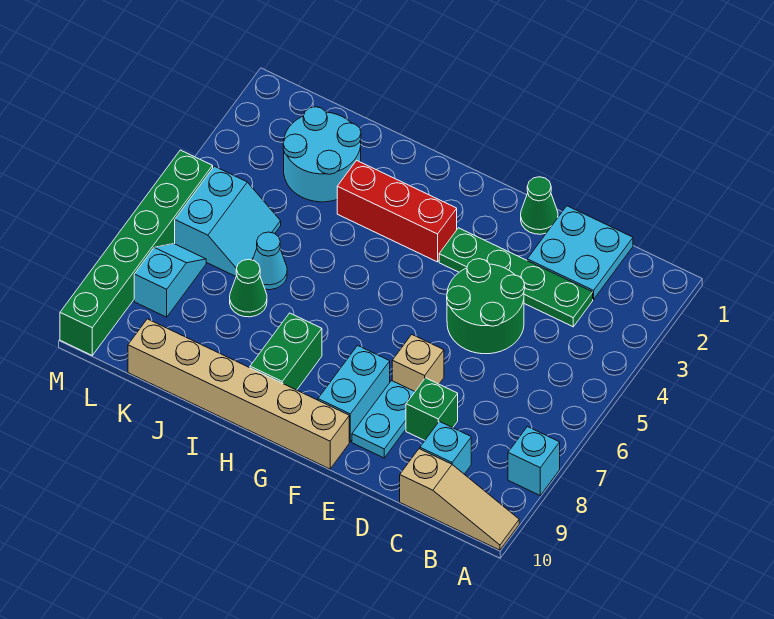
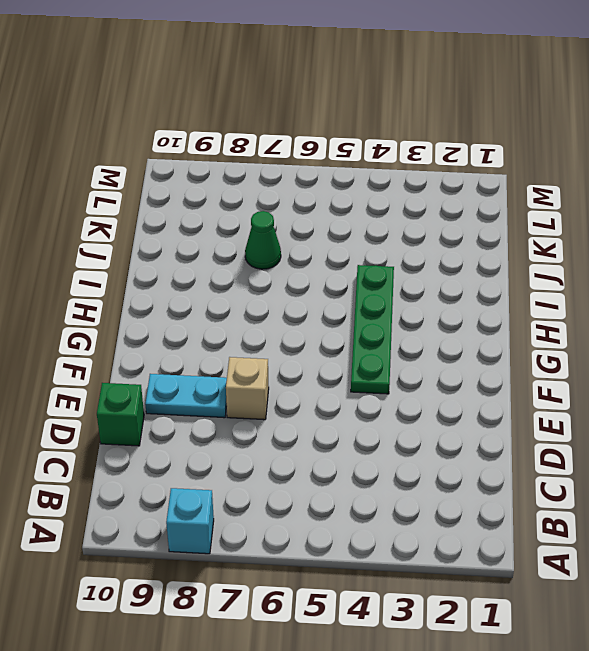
green brick D10 level 1 -> green brick D8 level 1
green plate F4:I4 level 1 -> green plate C3:F3 level 1
none -> tan slope A10:C10 level 1 top C
none -> cyan plate C1:D2 level 1
none -> cyan brick C9 level 1

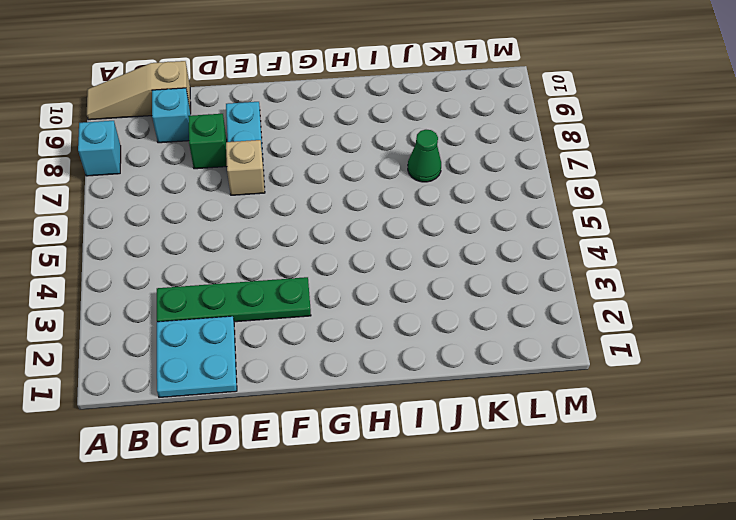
none -> green round brick D4:E5 level 1
none -> green cone E1 level 1
none -> cyan brick F8:F9 level 1

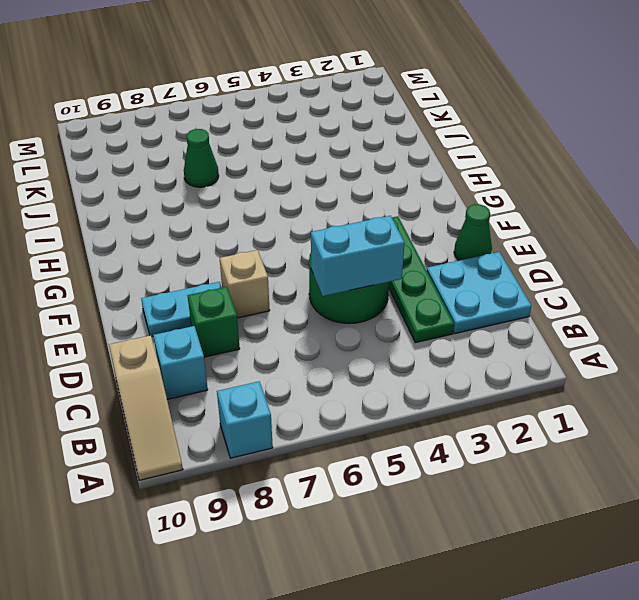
cyan brick D4:D5 level 2 -> cyan brick F8:F9 level 1
none -> tan brick F10:K10 level 1
none -> red brick G3:I3 level 1
none -> green brick H8:H9 level 1

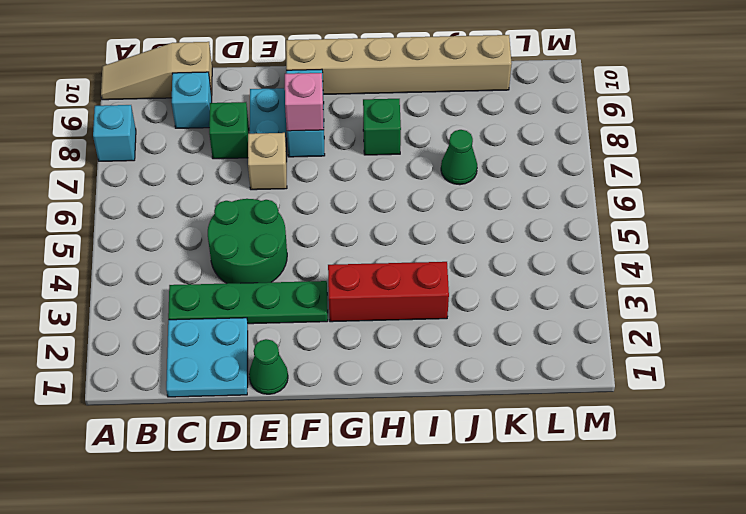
pink brick F8 level 2 -> none
green brick H8 level 1 -> green brick H8:H9 level 1
none -> cyan round brick J2:K3 level 1
none -> cyan cone J6 level 1
none -> cyan slope K5:L6 level 1 top L

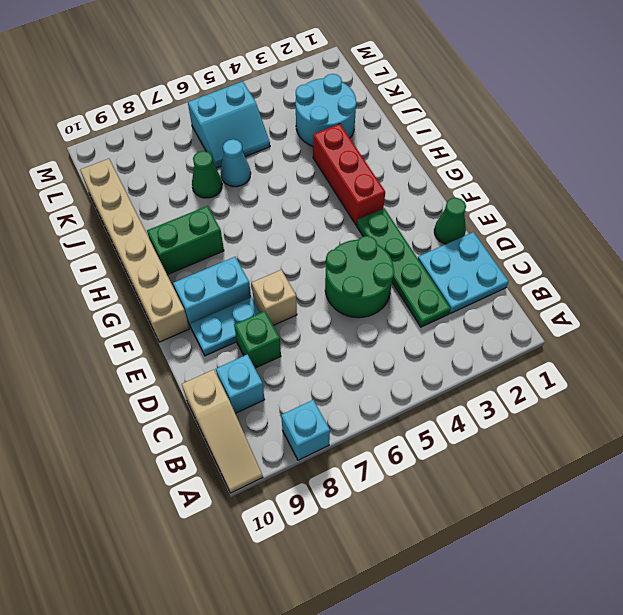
none -> cyan slope L7:L8 level 1 top 8
none -> green brick M5:M10 level 1

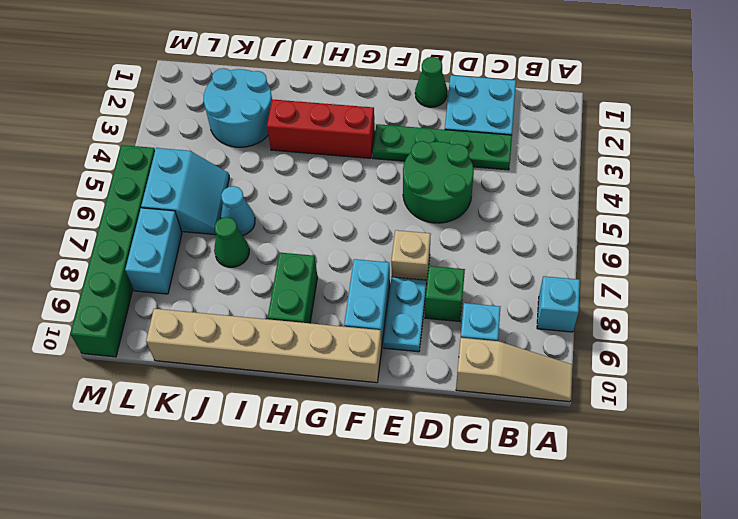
cyan brick L7:L8 level 1 -> cyan slope L7:L8 level 1 top 8

